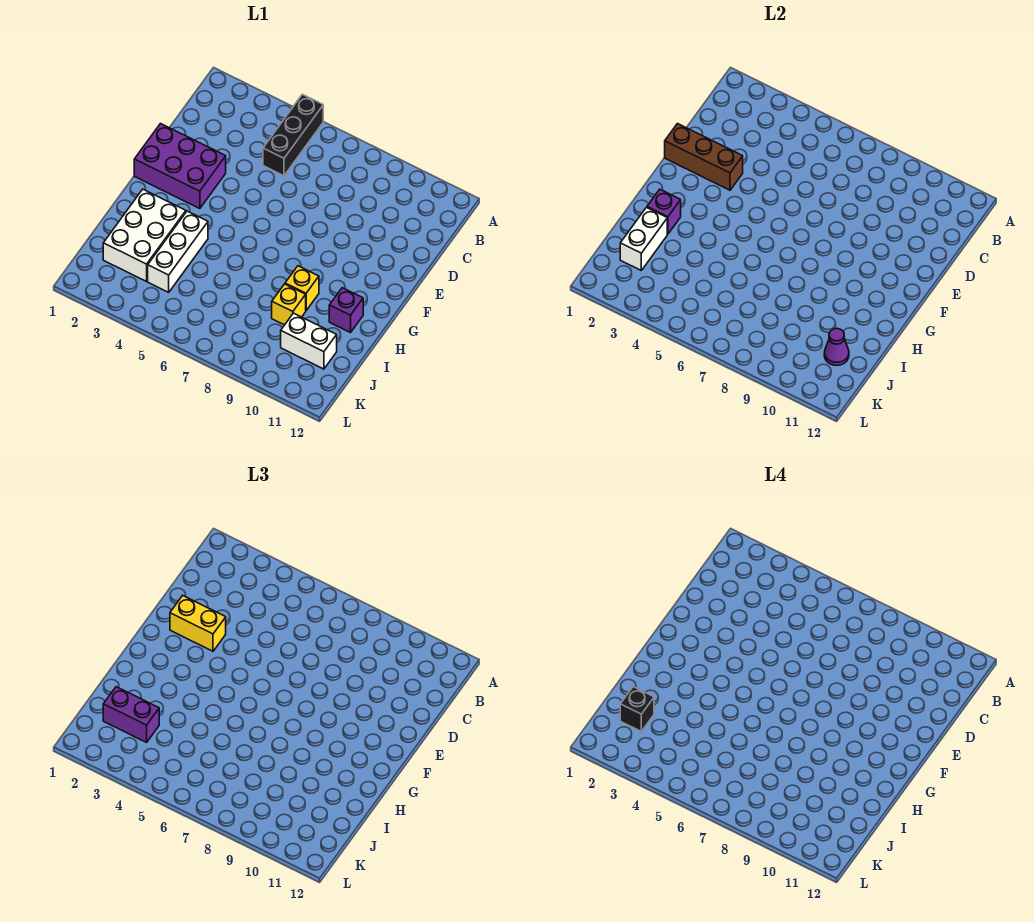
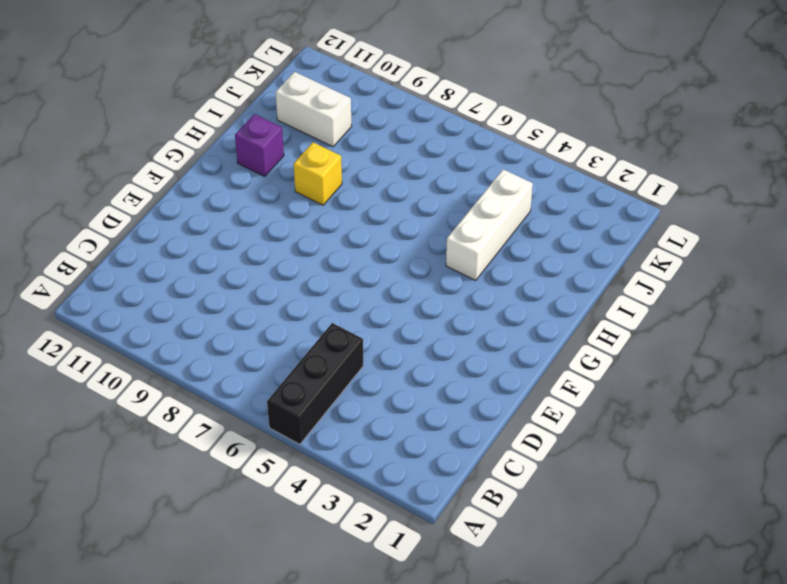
none -> purple brick E1:F3 level 1
none -> white brick H2:J3 level 1
none -> yellow brick I9 level 1

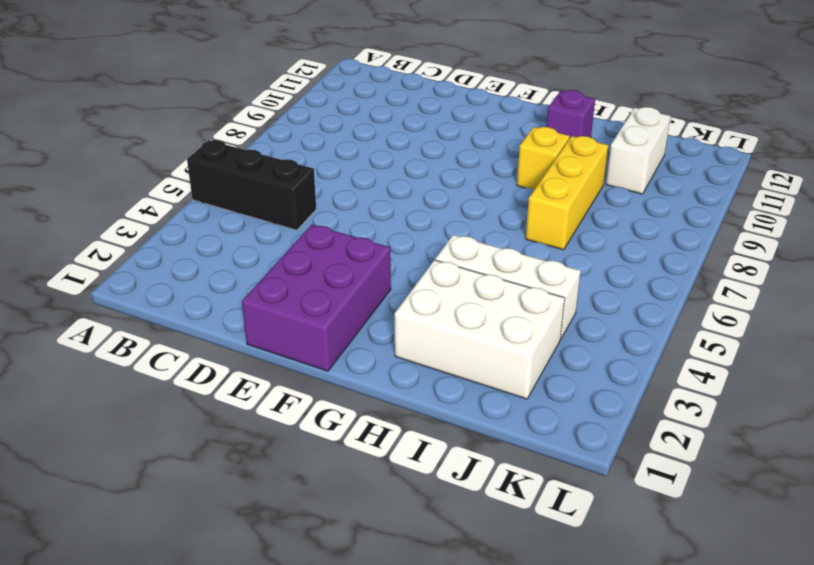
yellow brick I7:I9 level 1 -> yellow brick I9 level 1
none -> brown brick E1:E3 level 2
none -> purple brick H2 level 2
none -> white brick I2:J2 level 2

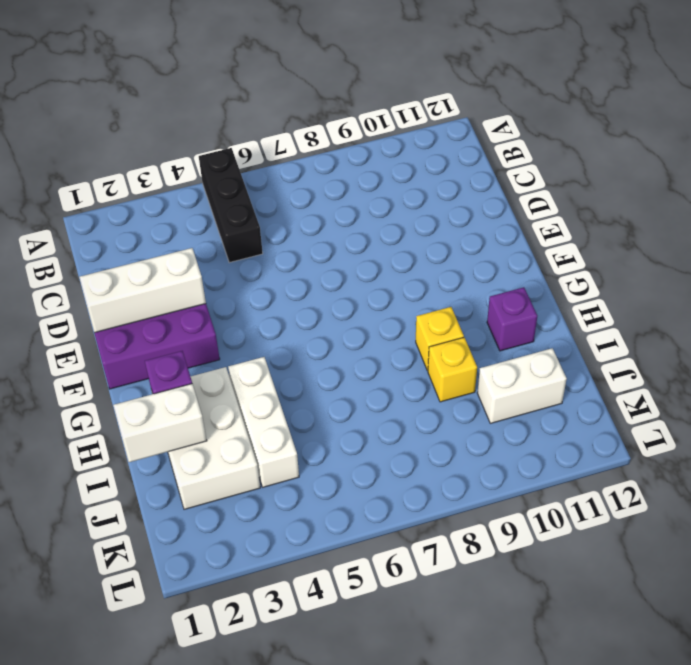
white brick E1:E3 level 2 -> brown brick E1:E3 level 2
white brick I1:I2 level 2 -> white brick I2:J2 level 2
none -> purple cone J11 level 2
none -> yellow brick E2:E3 level 3
none -> purple brick J2:J3 level 3

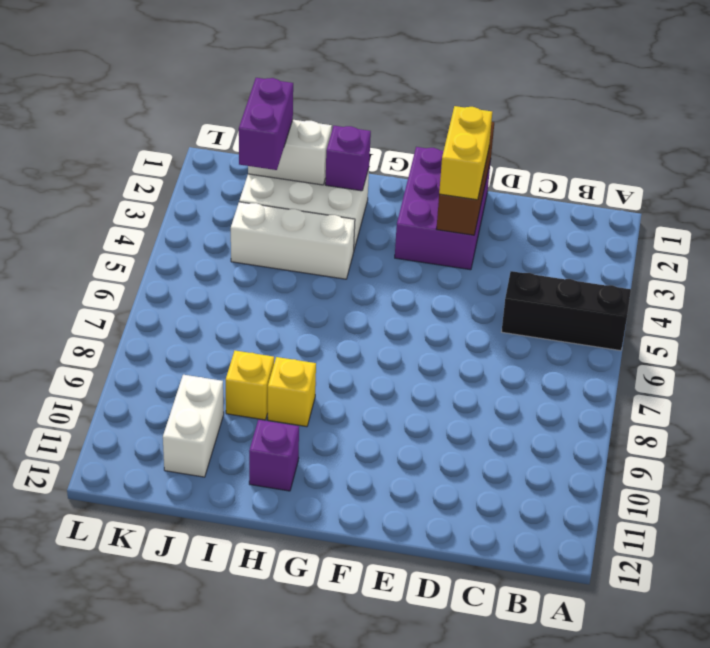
none -> purple cone J11 level 2
none -> black brick J2 level 4

